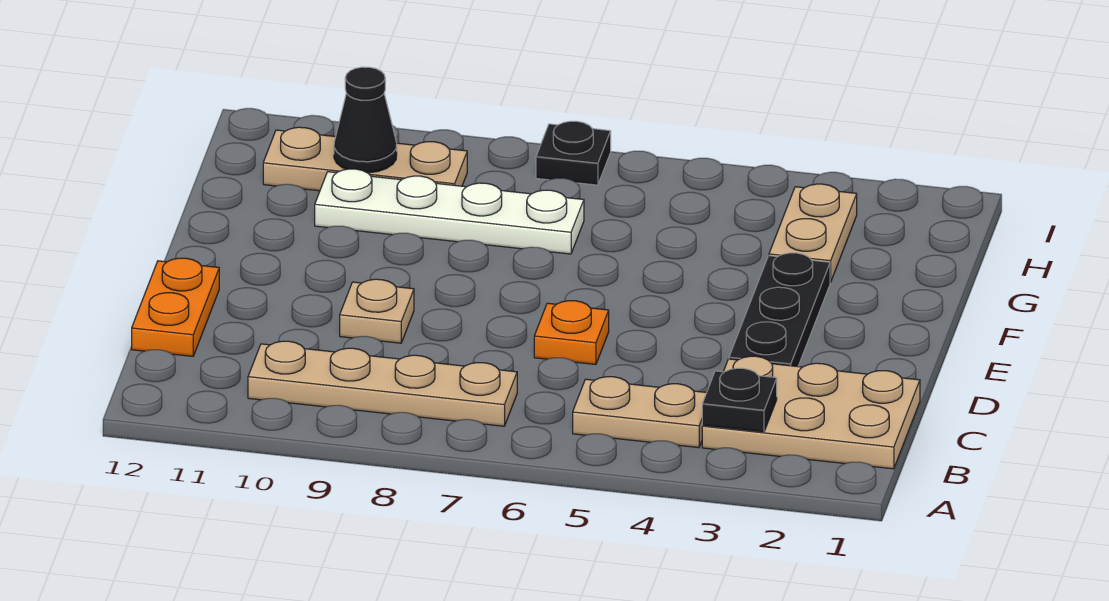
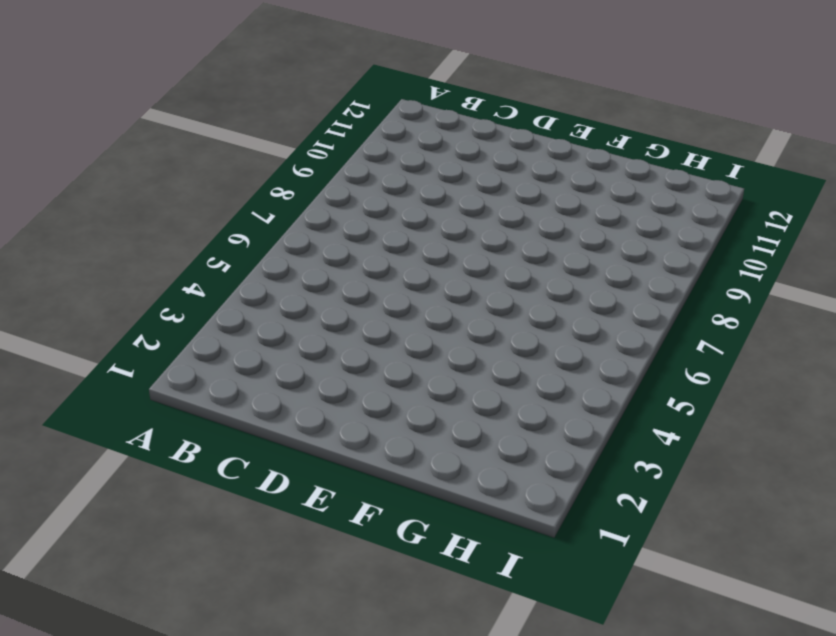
none -> tan plate B1:C3 level 1
none -> tan plate B4:B5 level 1
none -> tan plate B7:B10 level 1

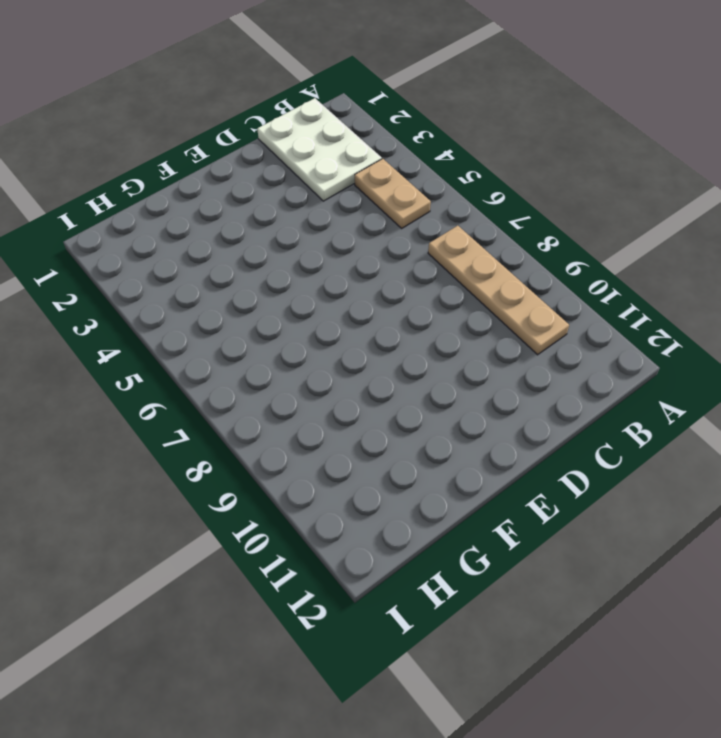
white plate B1:C3 level 1 -> tan plate B1:C3 level 1
none -> orange plate C12:D12 level 1
none -> black plate D3:F3 level 1
none -> orange plate D6 level 1

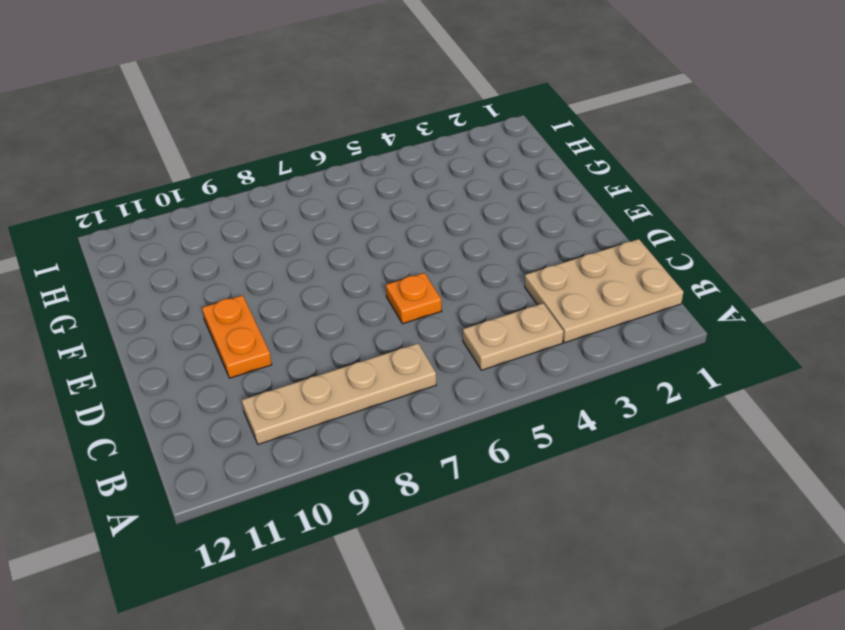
orange plate D10:E10 level 1 -> orange plate C12:D12 level 1
none -> black plate D3:F3 level 1
none -> tan plate D9 level 1
none -> tan plate G3:H3 level 1

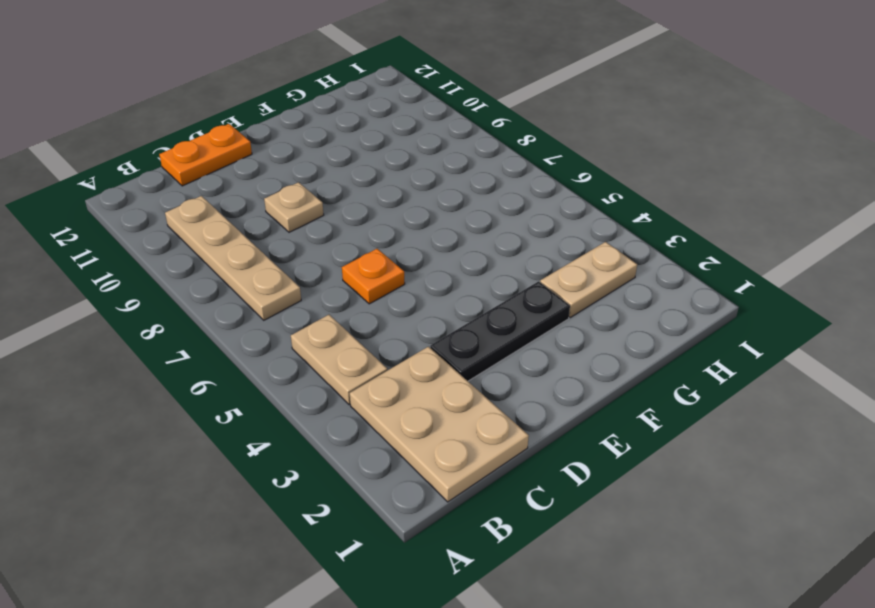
none -> white plate G7:G10 level 1
none -> tan plate H9:H11 level 1
none -> black plate I7 level 1

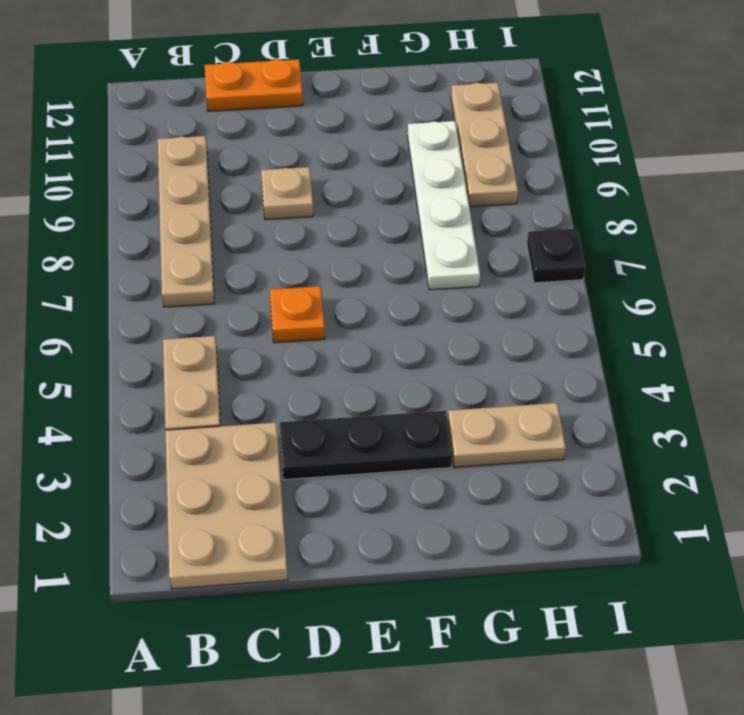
none -> black plate B3 level 2
none -> black cone H10 level 2

